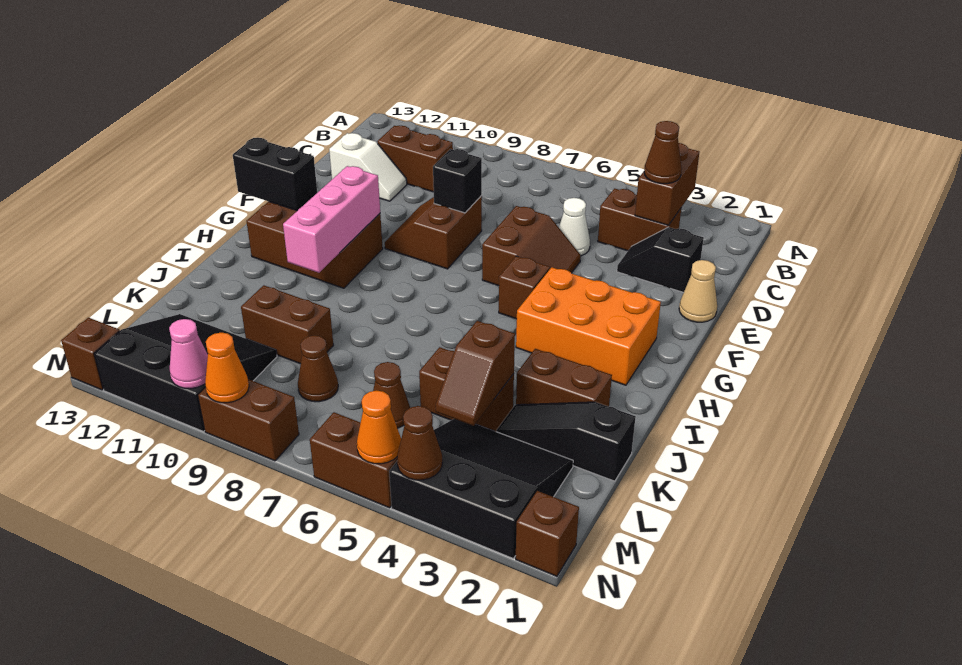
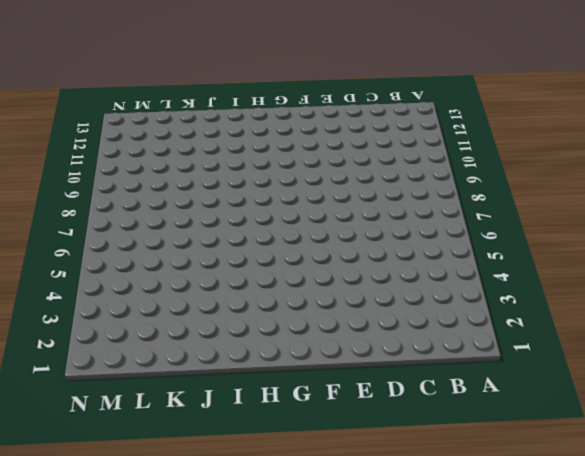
none -> brown brick C3:C4 level 1
none -> brown brick C10:C11 level 1
none -> black slope D2:D3 level 1 top 2
none -> white cone D5 level 1

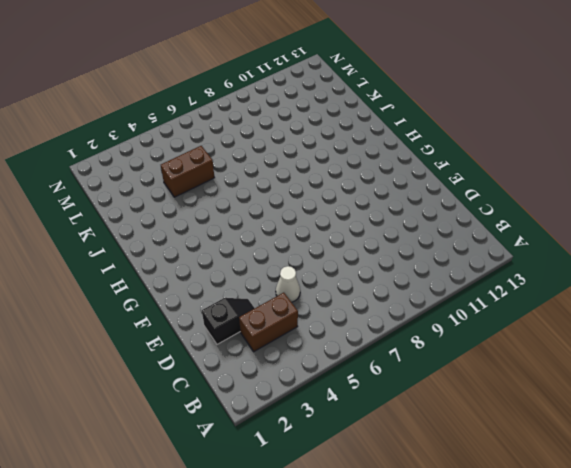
none -> brown brick C10:C11 level 1
none -> white slope D11:D12 level 1 top 12
none -> tan cone E1 level 1
none -> brown slope E5:F6 level 1 top 6

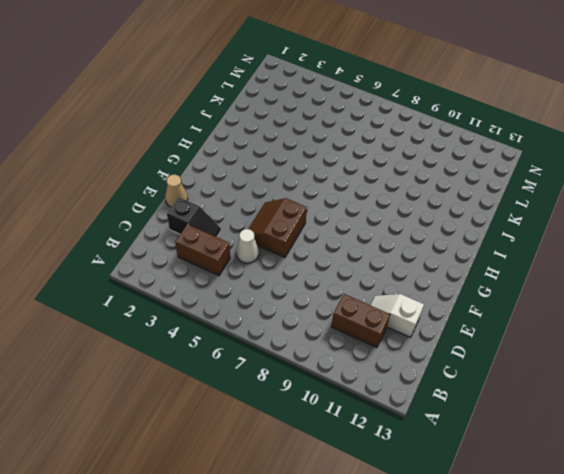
none -> brown slope E8:F9 level 1 top 8
none -> orange brick G2:H4 level 1
none -> brown brick G5 level 1
none -> brown brick G10:H12 level 1

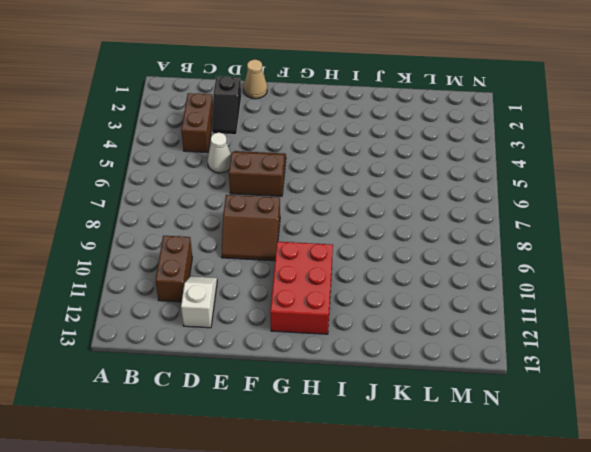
red brick G10:H12 level 1 -> brown brick G10:H12 level 1
none -> orange brick G2:H4 level 1
none -> brown brick G5 level 1
none -> brown brick J2:J3 level 1
none -> black slope K1:K3 level 1 top 1

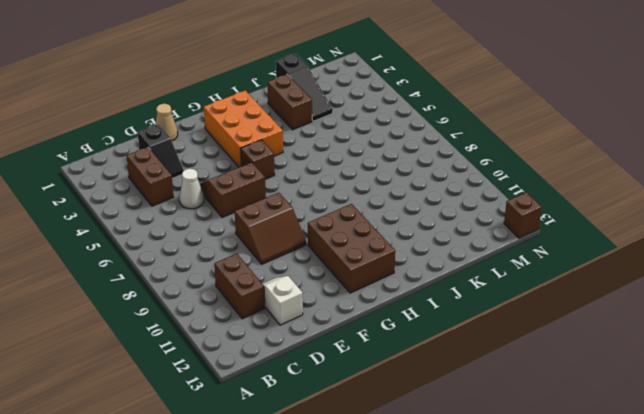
none -> brown brick K4:K5 level 1
none -> brown brick K9:K10 level 1
none -> black slope L2:N4 level 1 top N
none -> brown cone L6 level 1

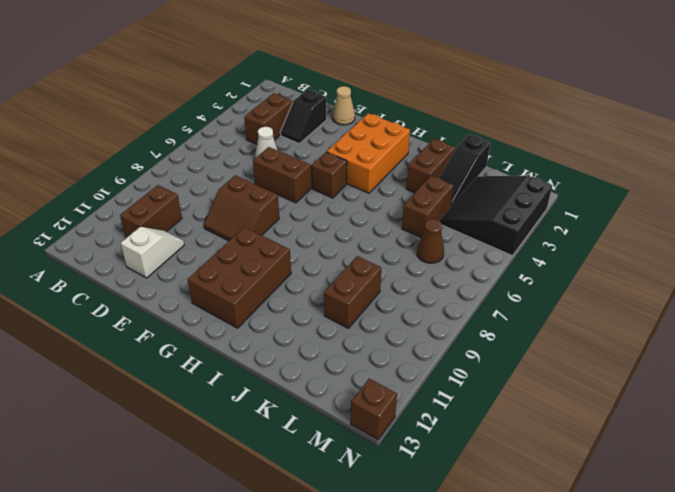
none -> brown cone L8 level 1
none -> black slope L10:N12 level 1 top N
none -> brown brick N1 level 1
none -> brown brick N5:N6 level 1

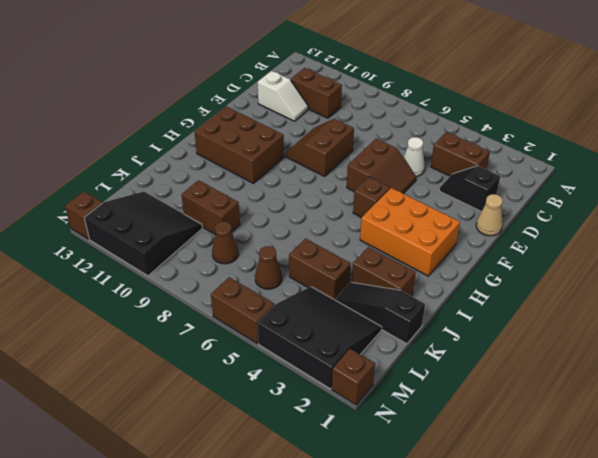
none -> brown brick N8:N9 level 1
none -> brown brick B3:C3 level 2
none -> black brick E8 level 2
none -> pink brick G10:I10 level 2

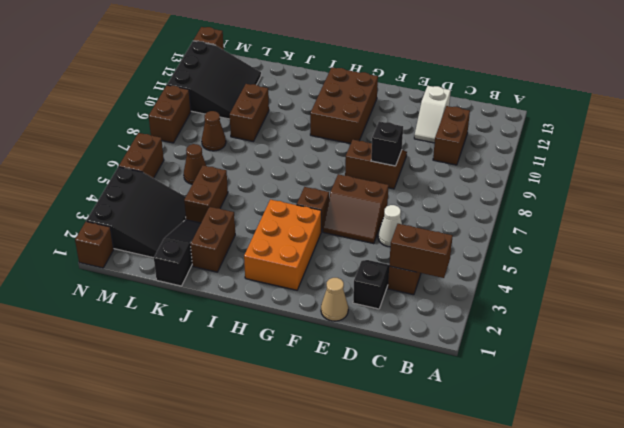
none -> pink brick G10:I10 level 2
none -> black brick G12:G13 level 2
none -> brown slope K4:L4 level 2 top K
none -> brown cone N4 level 2

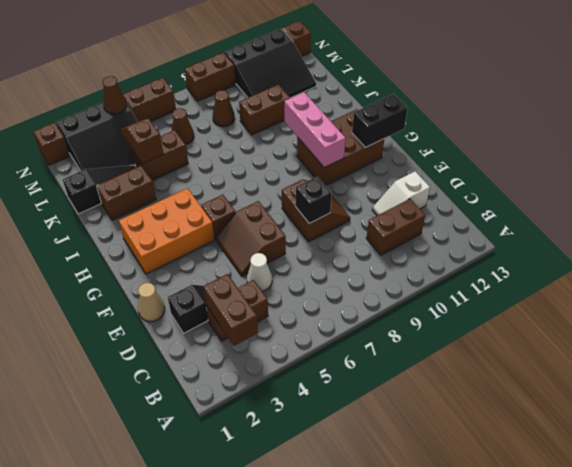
none -> orange cone N5 level 2
none -> orange cone N9 level 2
none -> pink cone N10 level 2
none -> brown cone C3 level 3

